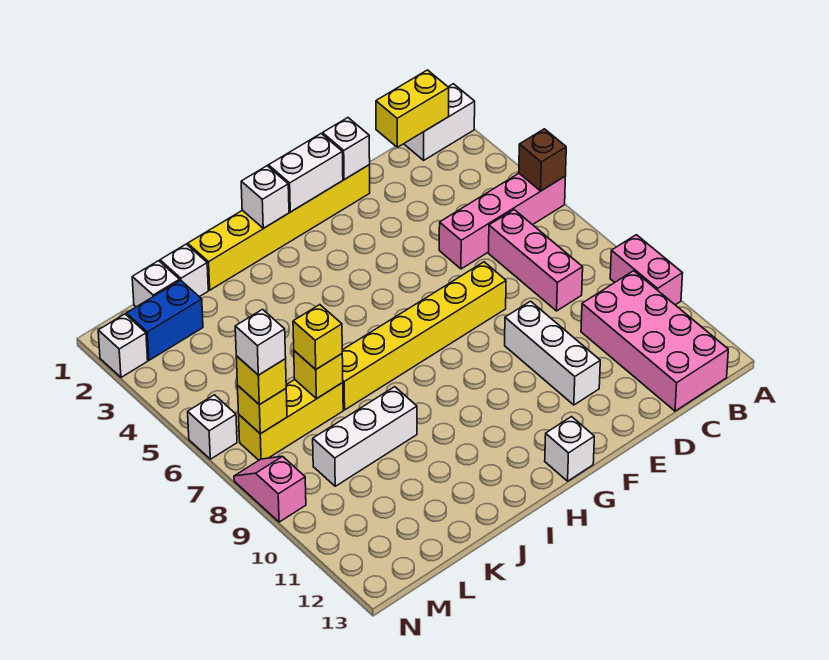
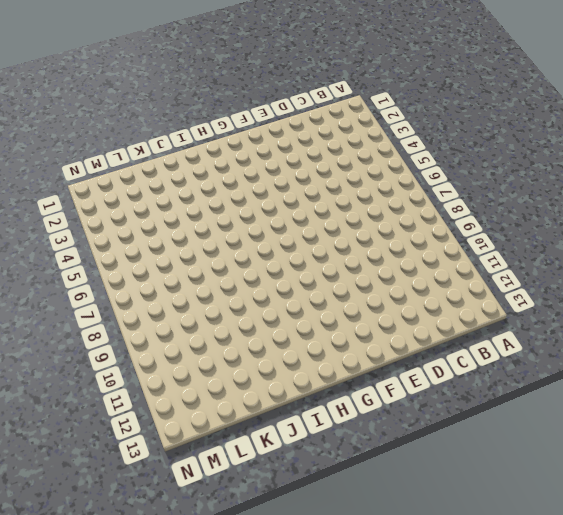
none -> white brick A1:B1 level 1
none -> pink brick A5:D5 level 1
none -> pink brick A9:A10 level 1

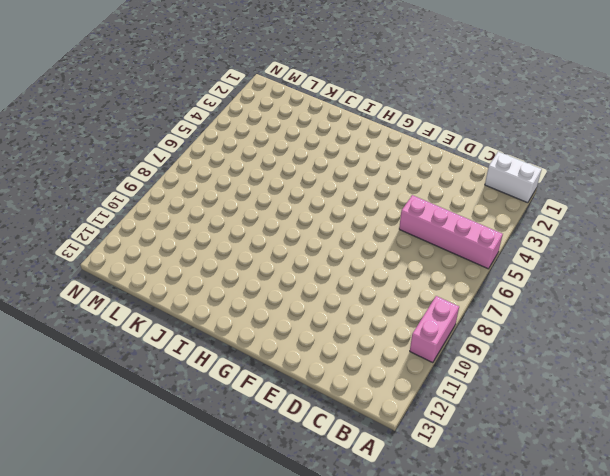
none -> pink brick B10:C13 level 1
none -> pink brick C6:C8 level 1
none -> yellow brick E1:J1 level 1

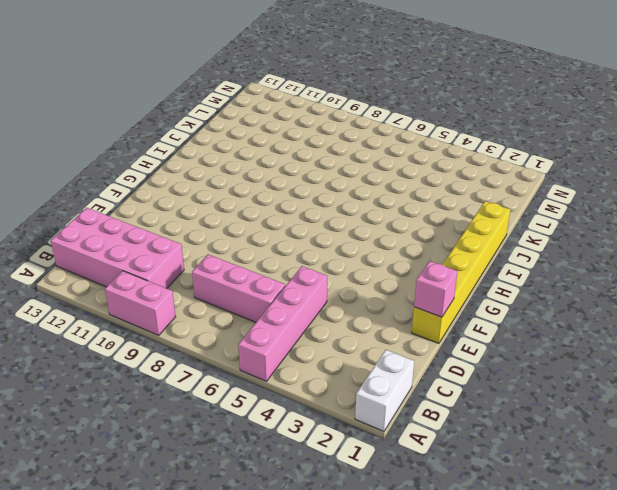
pink brick E1 level 2 -> white brick E1 level 2
none -> yellow brick E7:J7 level 1
none -> white brick E9:E11 level 1
none -> white brick G13 level 1

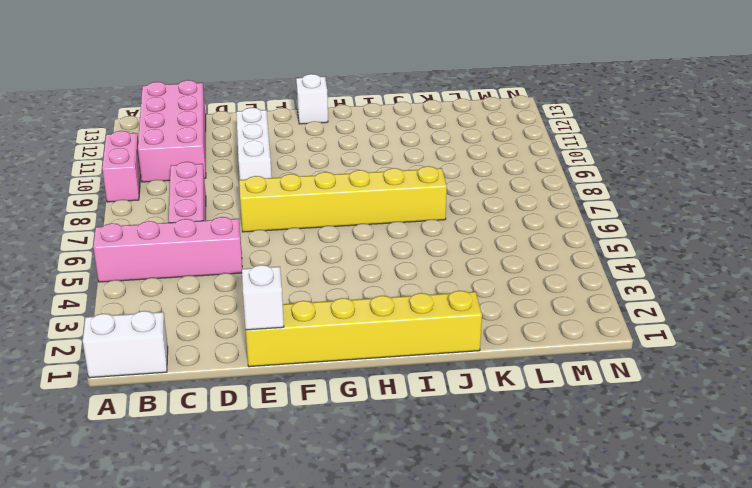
none -> white brick J9:L9 level 1
none -> white brick K1 level 1
none -> yellow brick K7:M7 level 1

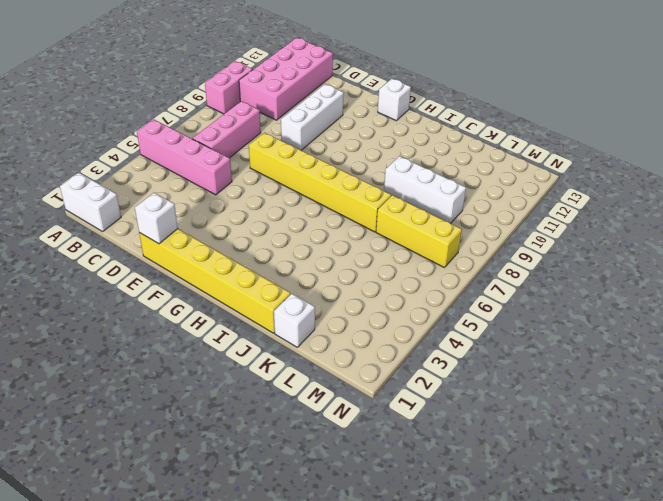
none -> white brick L1 level 1
none -> blue brick L2:M2 level 1
none -> white brick N2 level 1

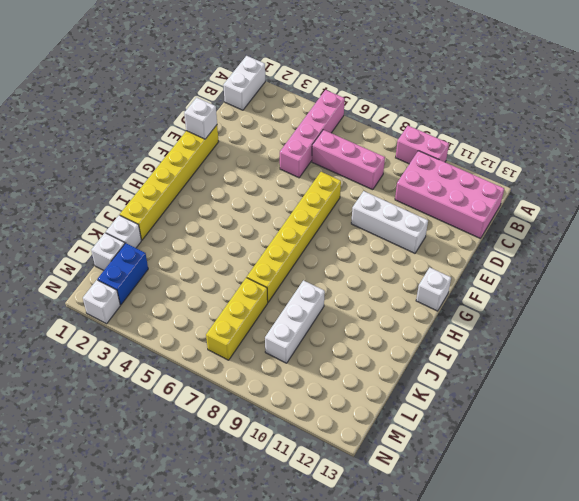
none -> white brick N6 level 1
none -> pink slope N8:N9 level 1 top 9
none -> brown brick A5 level 2

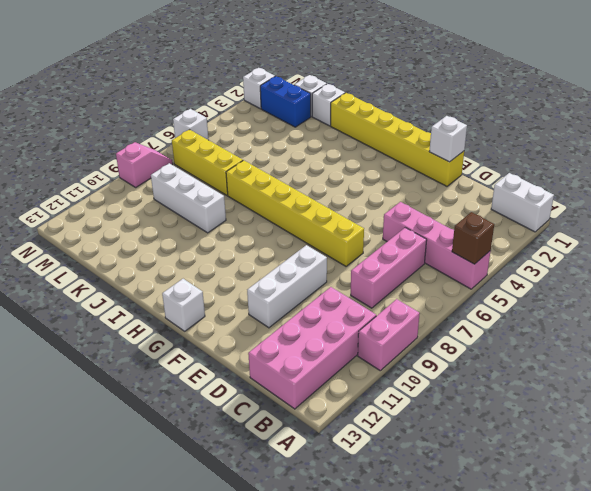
none -> yellow brick B1:C1 level 2
none -> white brick F1:G1 level 2
none -> white brick H1 level 2

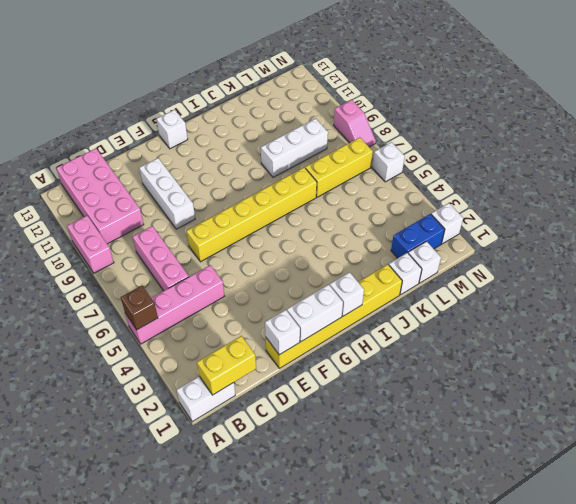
none -> yellow brick K7 level 2
none -> yellow brick M7 level 2
none -> yellow brick K7 level 3

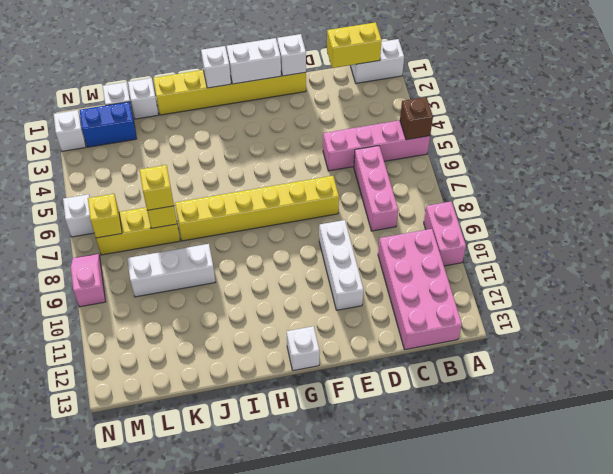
none -> yellow brick M7 level 3
none -> white brick M7 level 4

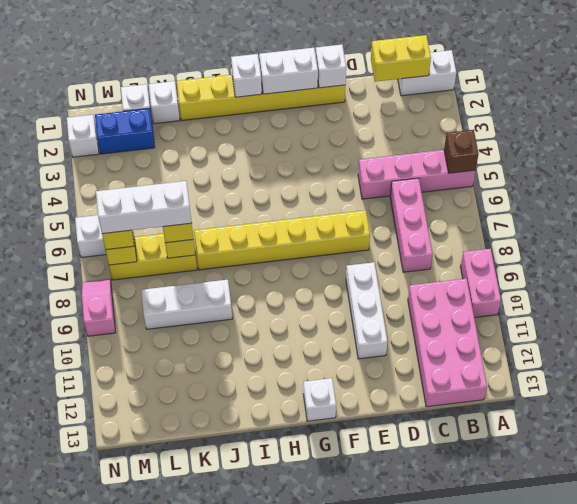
white brick K7:M7 level 4 -> white brick M7 level 4

